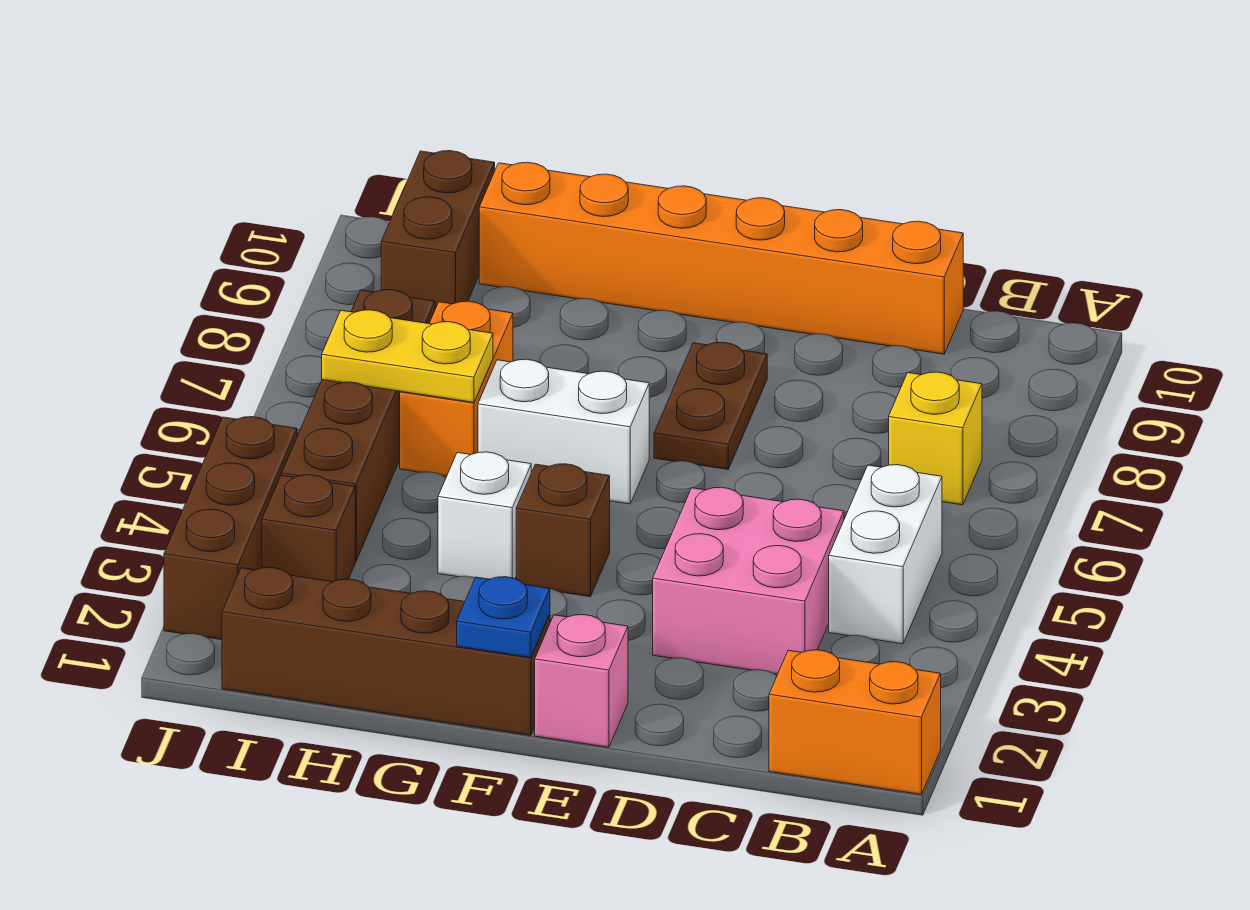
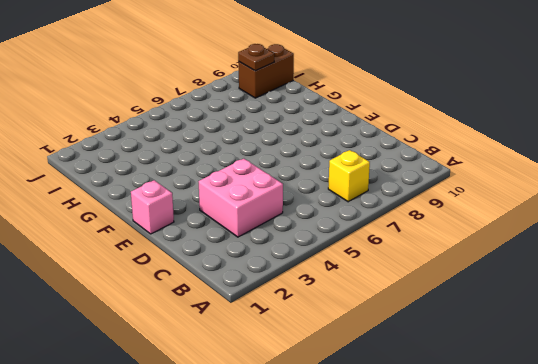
brown plate I9 level 2 -> none
none -> orange brick A1:B1 level 1
none -> white brick B4:B5 level 1
none -> orange brick C10:H10 level 1

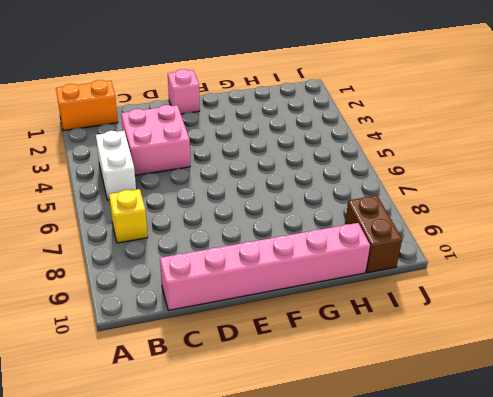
pink brick C10:H10 level 1 -> orange brick C10:H10 level 1
none -> brown plate E7:E8 level 1
none -> brown brick F1:I1 level 1
none -> brown brick F4 level 1

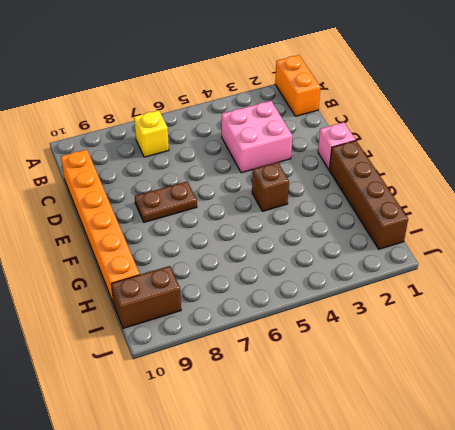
none -> white brick B4:B5 level 1
none -> white brick F6:G6 level 1
none -> white brick G4 level 1

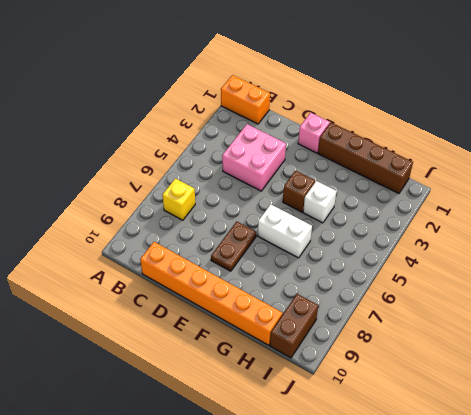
none -> white brick B4:B5 level 1
none -> orange brick H6:H7 level 1
none -> brown brick I3 level 1

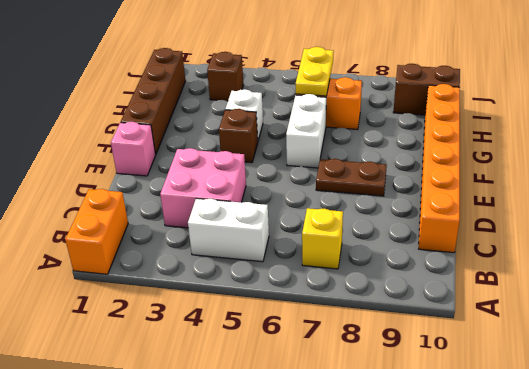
none -> brown brick I4:I7 level 1
none -> brown brick J2:J4 level 1
none -> blue plate F1 level 2

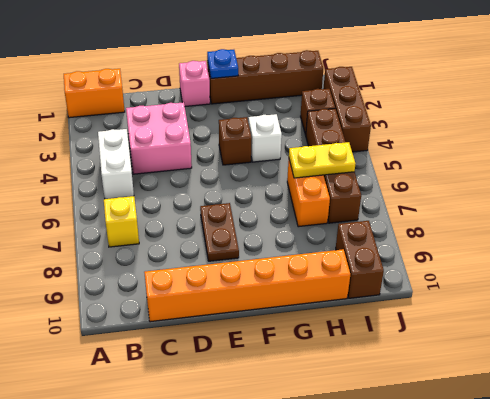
none -> white brick F6:G6 level 1

